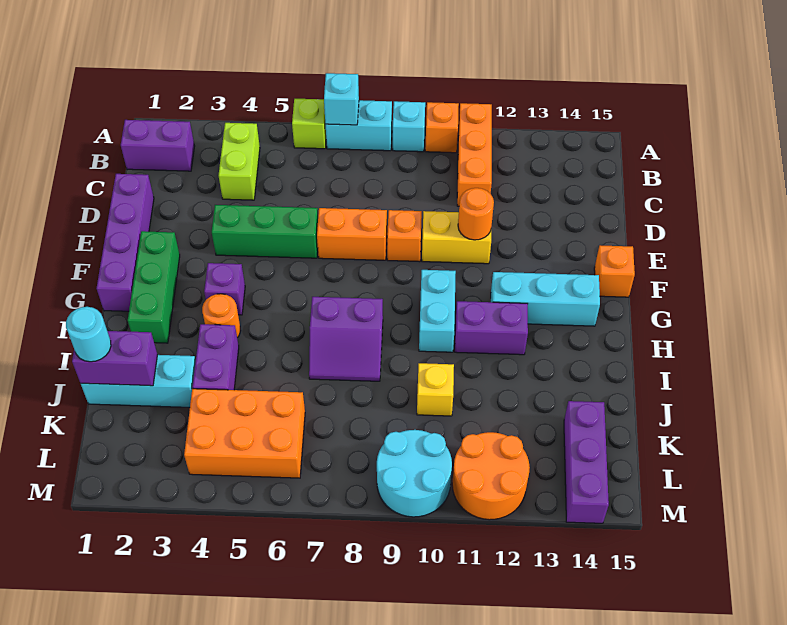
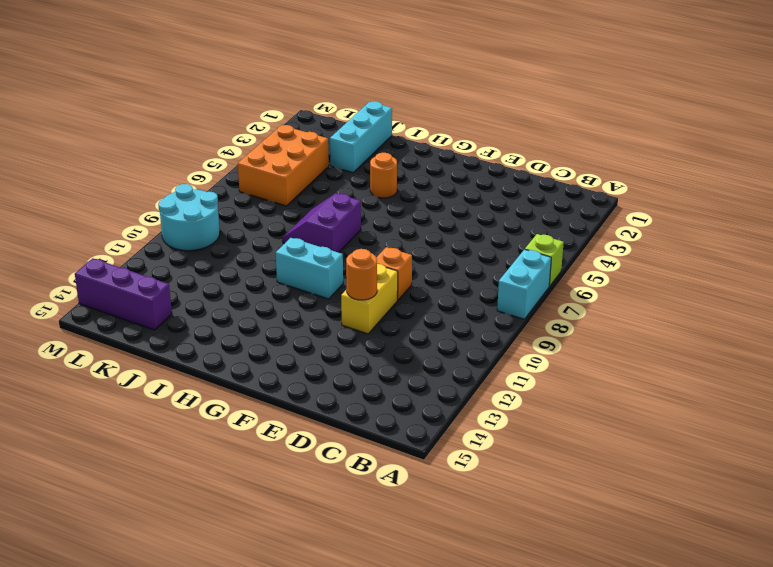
none -> cyan brick A9 level 1
none -> orange brick A10 level 1
none -> orange brick A11:C11 level 1
none -> purple brick B1:B2 level 1

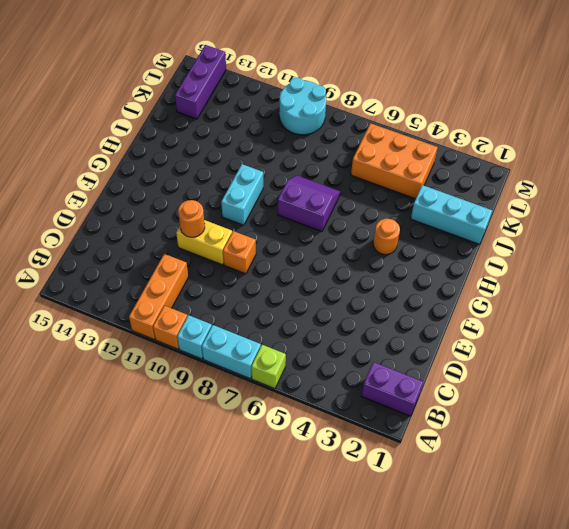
none -> lime brick B4:C4 level 1
none -> purple brick D1:G1 level 1
none -> green brick E4:E6 level 1
none -> orange brick E7:E8 level 1

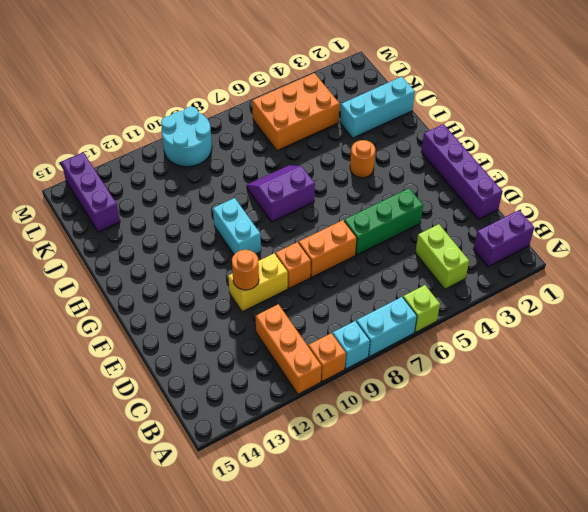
none -> green brick F2:H2 level 1
none -> orange brick F15 level 1
none -> purple brick G4 level 1
none -> cyan brick G12:G14 level 1

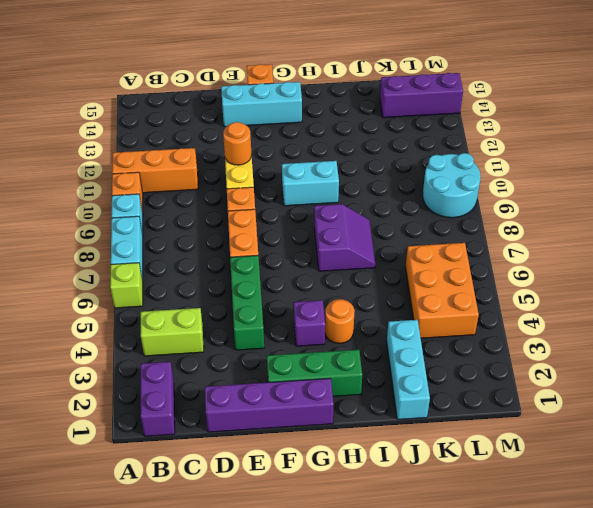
cyan brick E14:G14 level 1 -> cyan brick G12:G14 level 1
none -> purple brick H11:H12 level 1
none -> purple brick I4:J4 level 1
none -> yellow brick J10 level 1
none -> orange round brick L11:M12 level 1

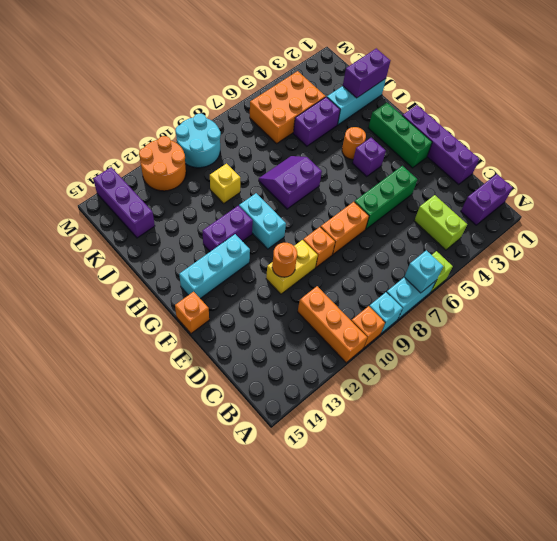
purple brick J4:J5 level 1 -> purple brick I4:J4 level 1
none -> cyan round brick J1 level 3

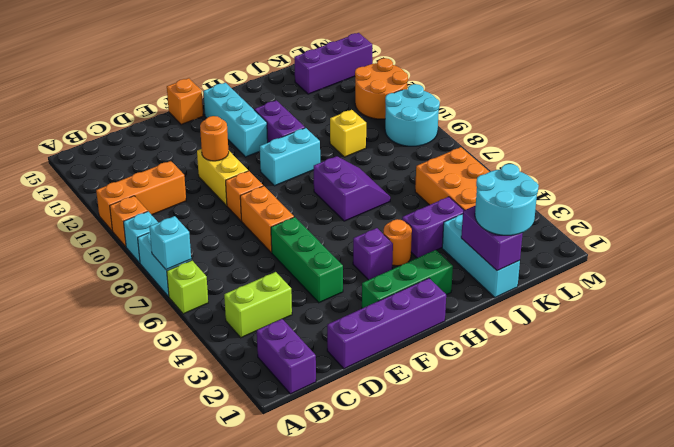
cyan round brick J1:K2 level 3 -> cyan round brick J1 level 3

